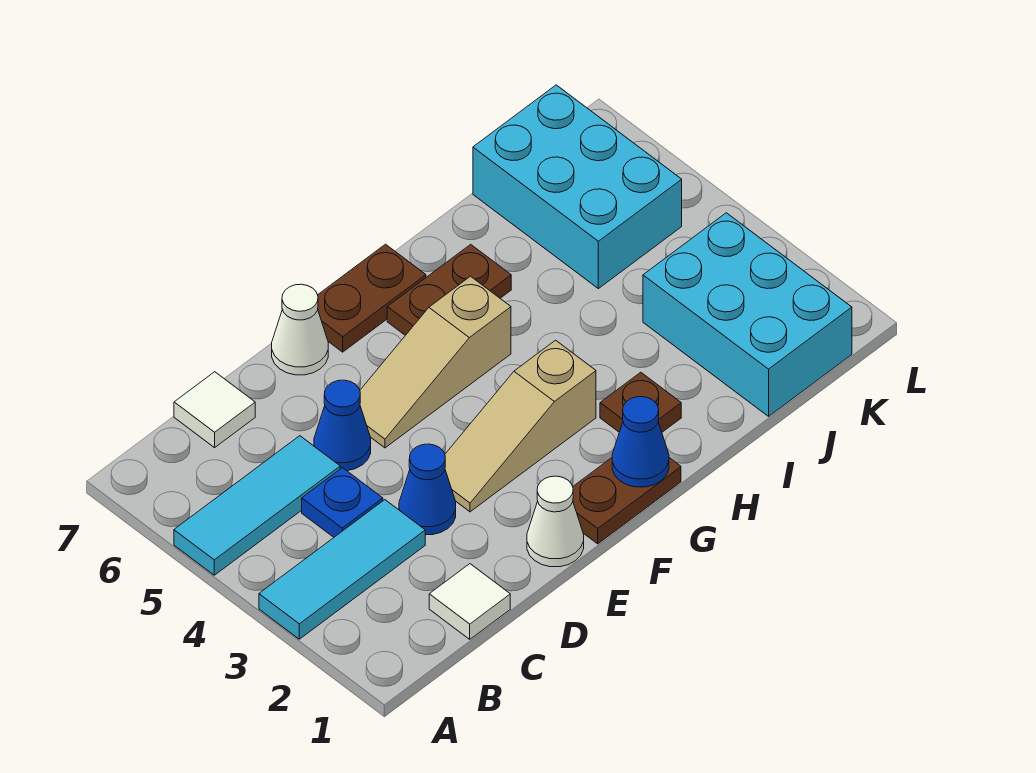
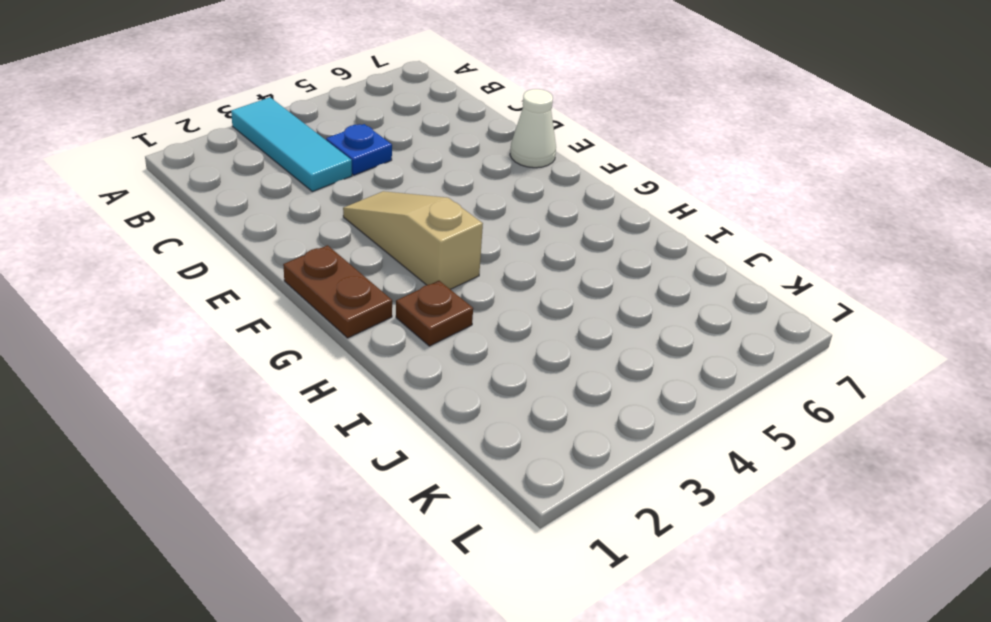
none -> cyan tile A5:C5 level 1
none -> white tile C1 level 1
none -> white tile C7 level 1

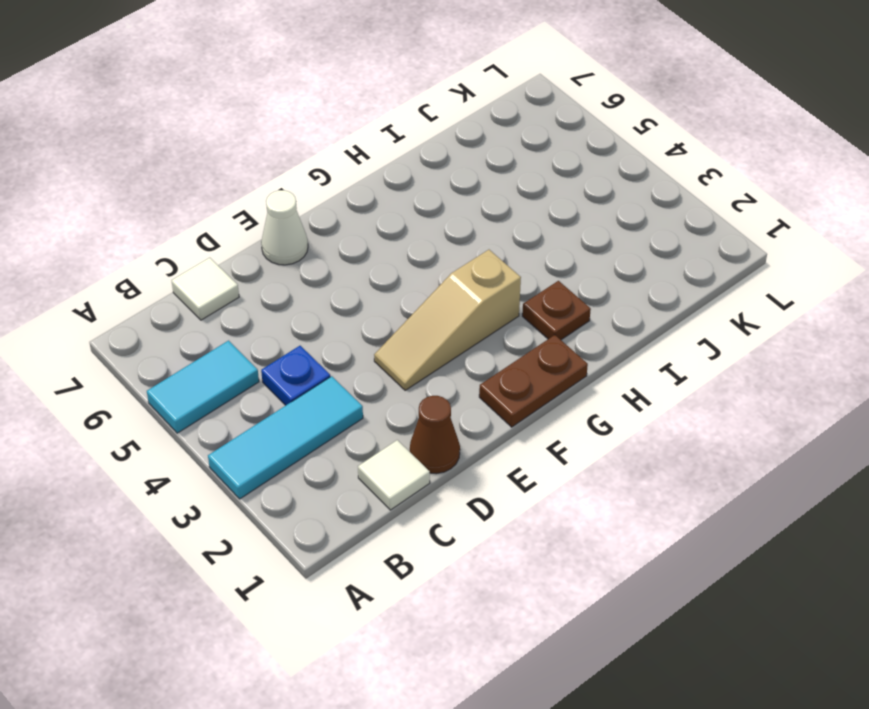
cyan tile A5:B5 level 1 -> cyan tile A5:C5 level 1
brown cone D1 level 1 -> none
none -> blue cone D3 level 1
none -> blue cone D5 level 1
none -> white cone E1 level 1

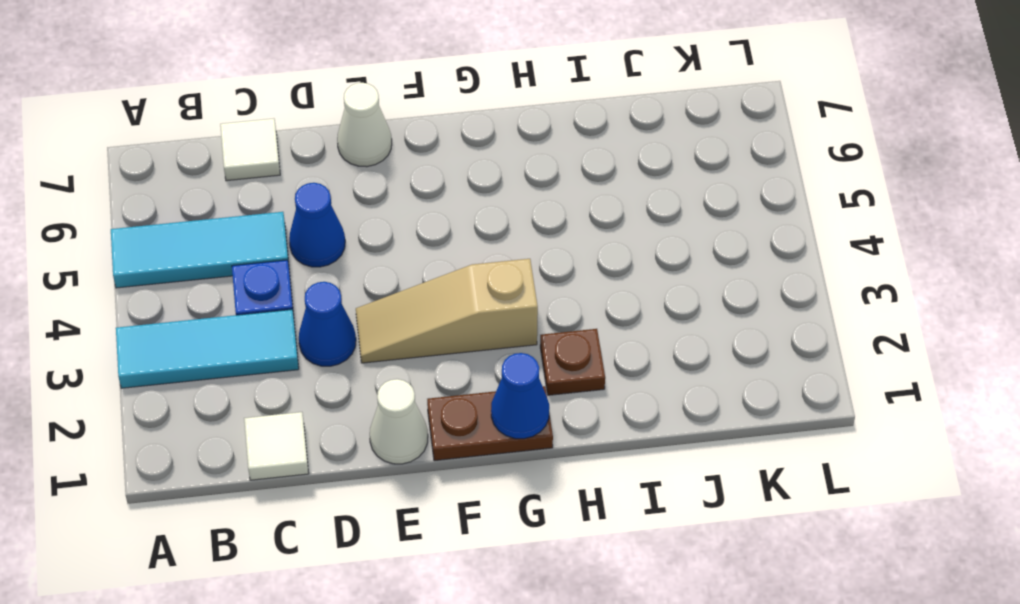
none -> tan slope E5:G5 level 1 top G
none -> brown plate F7:G7 level 1
none -> brown plate G6:H6 level 1

